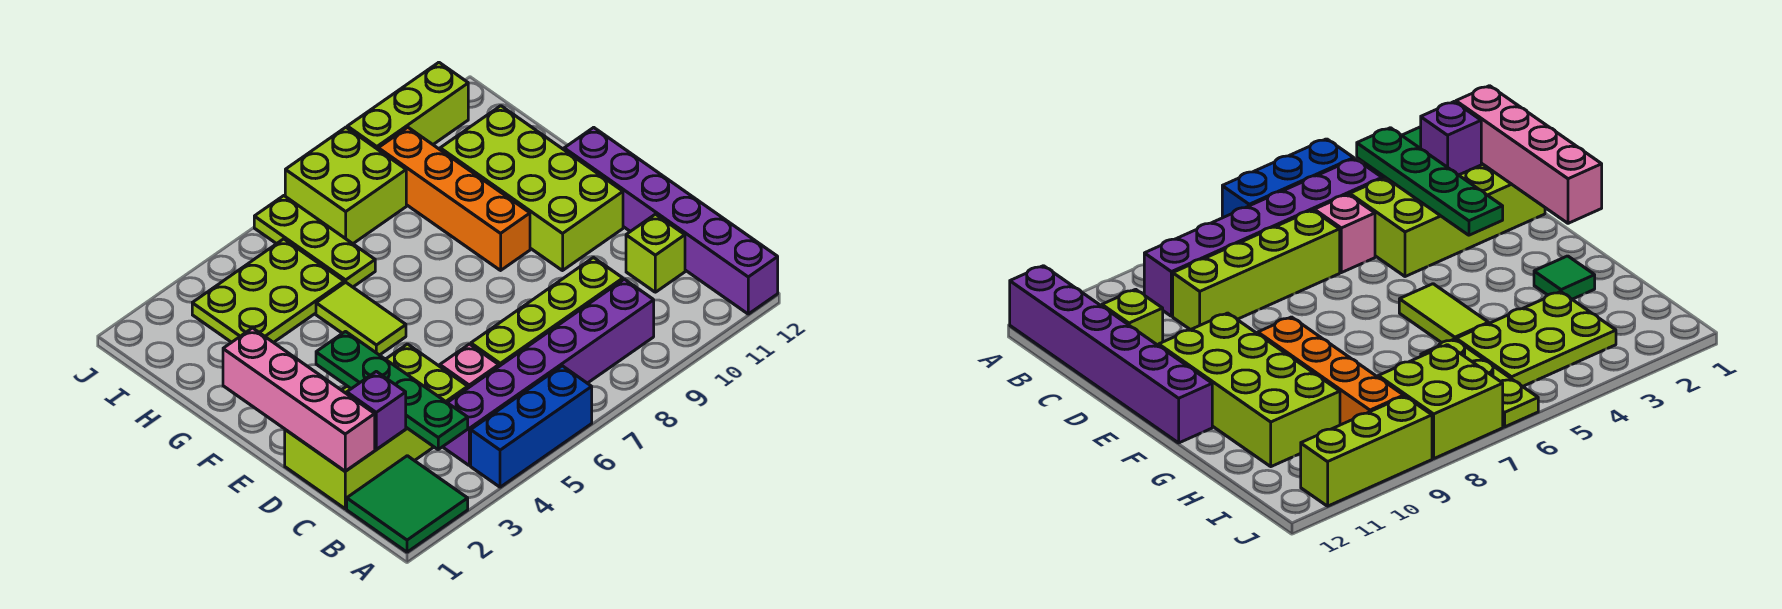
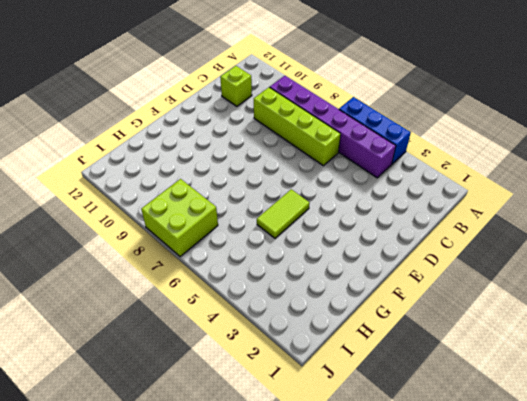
none -> green tile A1:B2 level 1
none -> purple brick A12:F12 level 1
none -> lime brick C1:D4 level 1

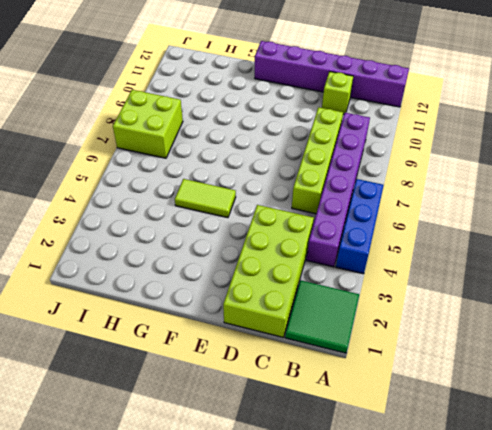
none -> pink brick C5 level 1
none -> lime brick E10:H11 level 1
none -> orange brick F9:I9 level 1

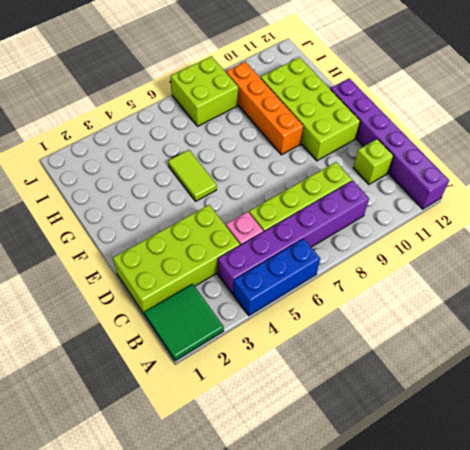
none -> green tile G2 level 1
none -> lime plate H3:I5 level 1
none -> lime plate H6:J6 level 1

